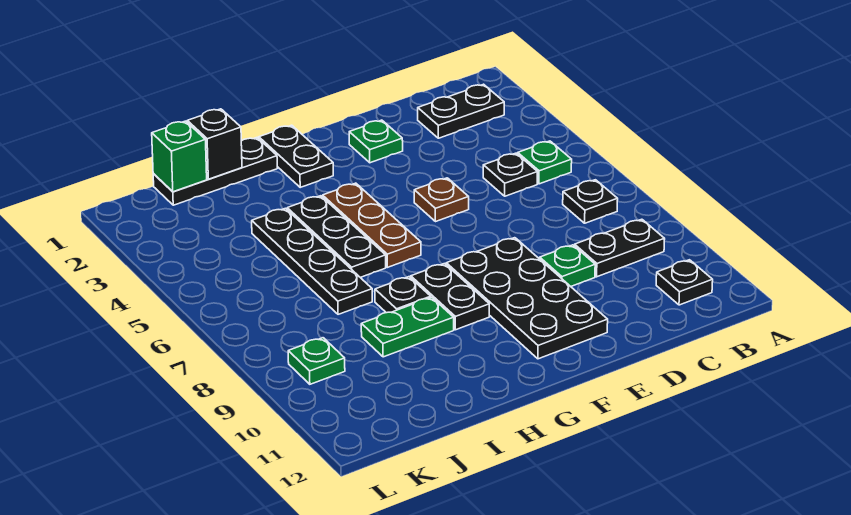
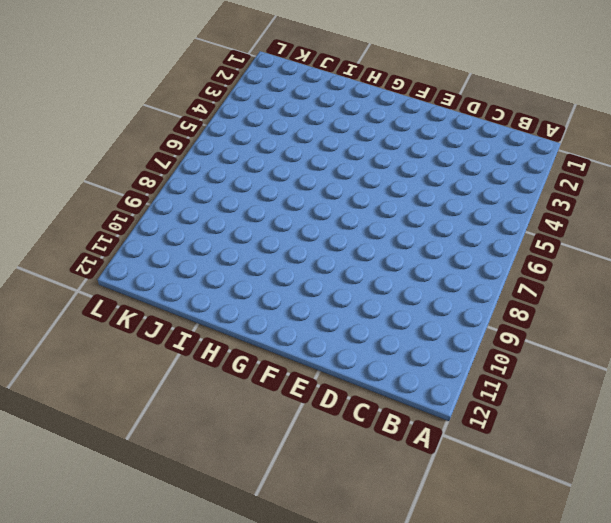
none -> black plate B2:C2 level 1
none -> green plate B5 level 1
none -> black plate B7 level 1

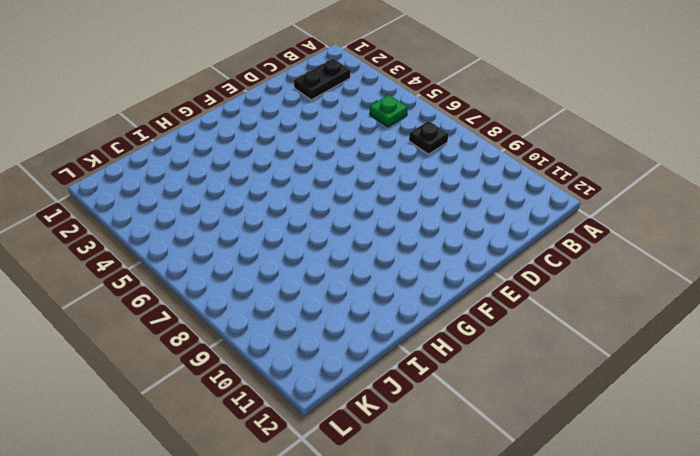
none -> black plate B9:C9 level 1
none -> black plate B11 level 1
none -> black plate C5 level 1

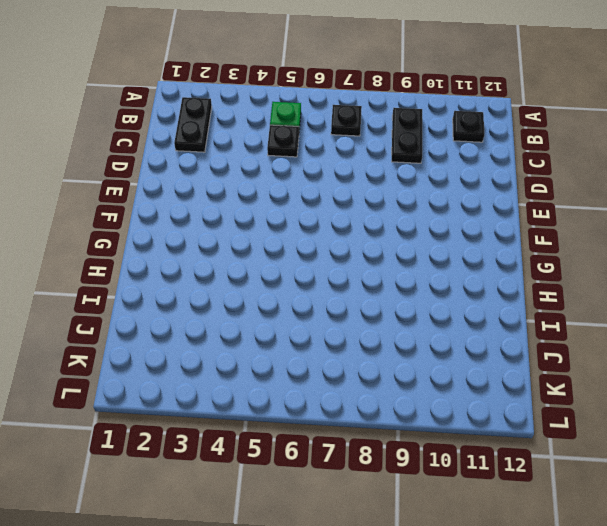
none -> green plate D9 level 1
none -> green plate E2 level 1
none -> brown plate E5 level 1

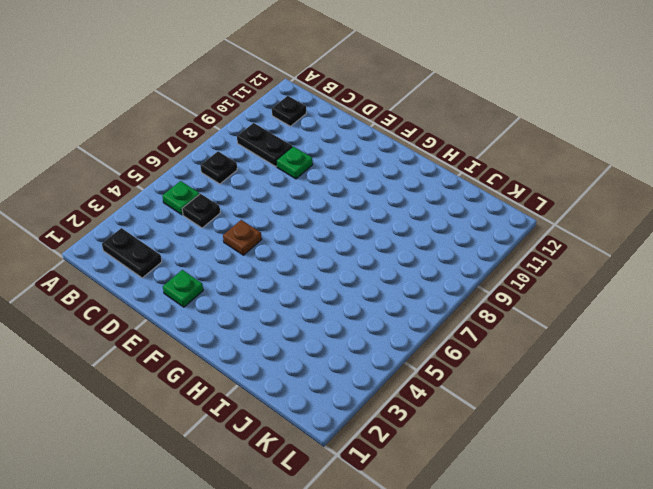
none -> black plate E8:F11 level 1
none -> black plate G1:G2 level 1
none -> brown plate G4:G6 level 1

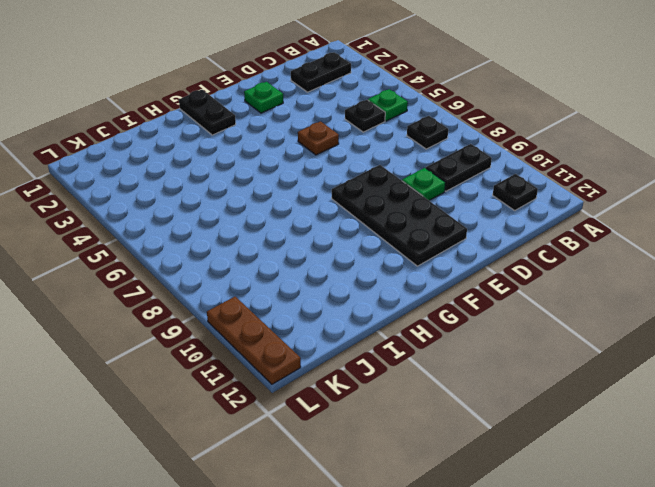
brown plate L10:L12 level 1 -> brown plate G4:G6 level 1
none -> black plate G8:G9 level 1
none -> black plate H1:J1 level 1
none -> black plate H4:H6 level 1

